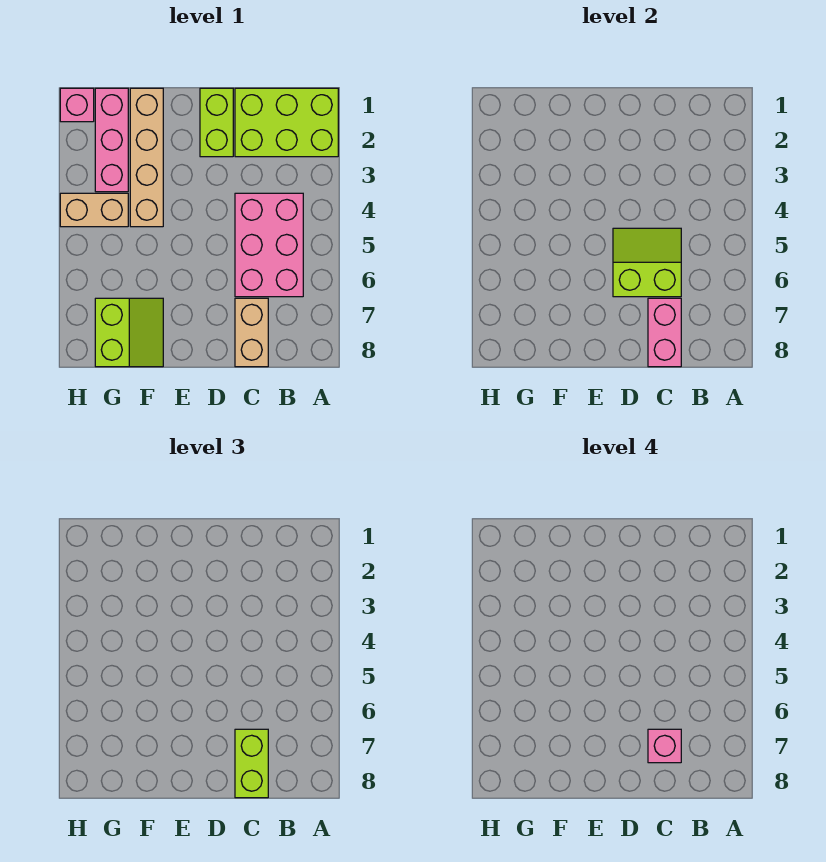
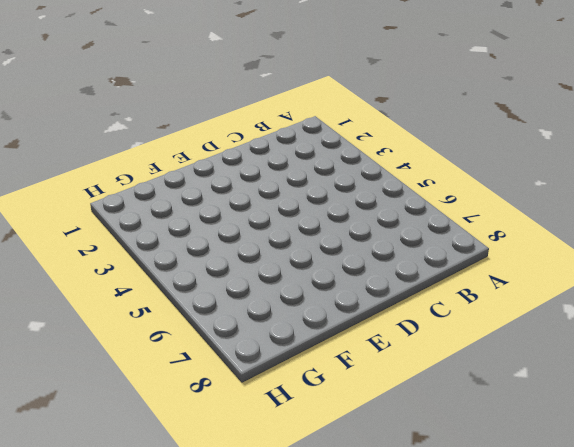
none -> lime brick A1:C2 level 1
none -> pink brick B4:C6 level 1
none -> tan brick C7:C8 level 1

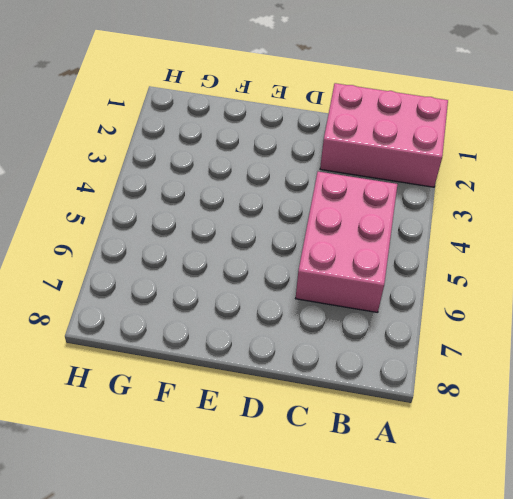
pink brick A1:C2 level 1 -> lime brick A1:C2 level 1
none -> tan brick C7:C8 level 1
none -> lime brick D1:D2 level 1
none -> tan brick F1:F4 level 1

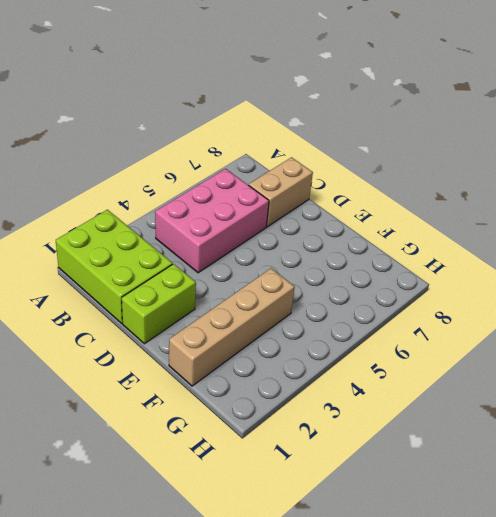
none -> lime slope F7:G8 level 1 top G
none -> pink brick G1:G3 level 1
none -> tan brick G4:H4 level 1

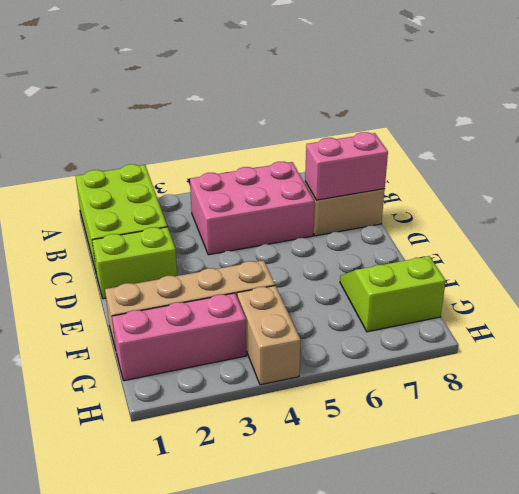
none -> pink brick H1 level 1
none -> lime slope C5:D6 level 2 top 6
none -> lime brick C7:C8 level 3

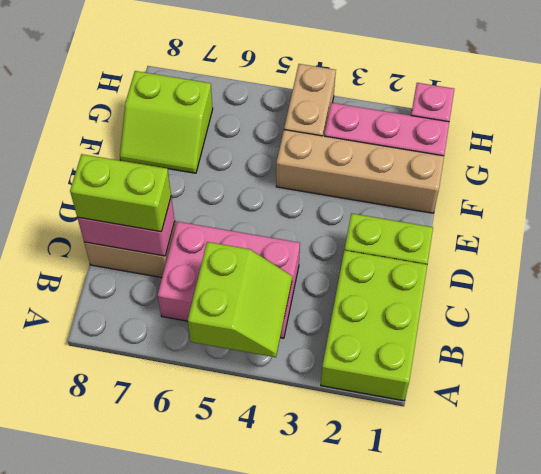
lime slope A4:B5 level 2 top 5 -> lime slope C5:D6 level 2 top 6
none -> pink brick C7 level 4

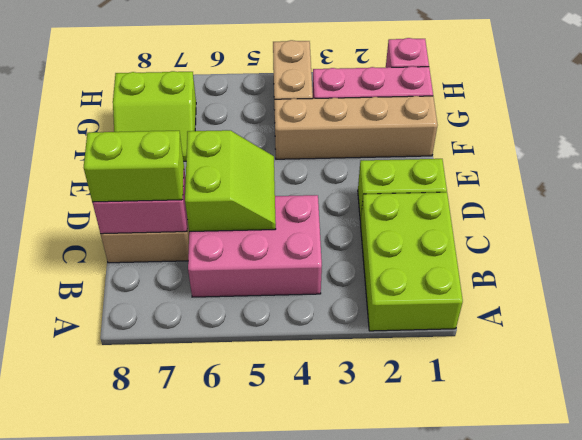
none -> pink brick C7 level 4

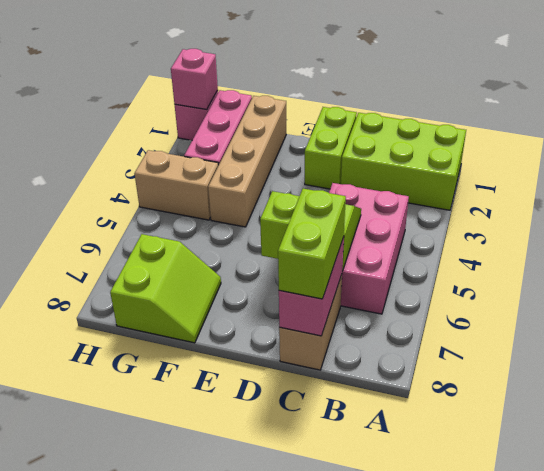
pink brick H1 level 2 -> pink brick C7 level 4

